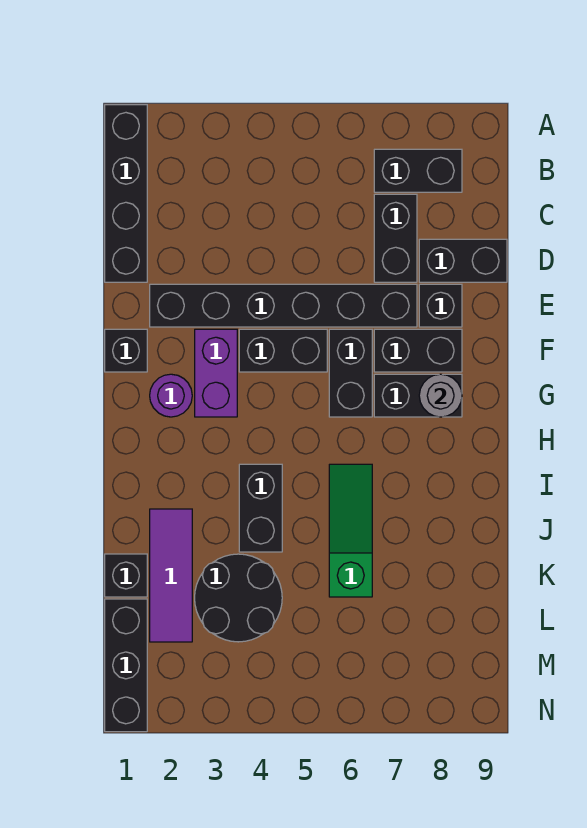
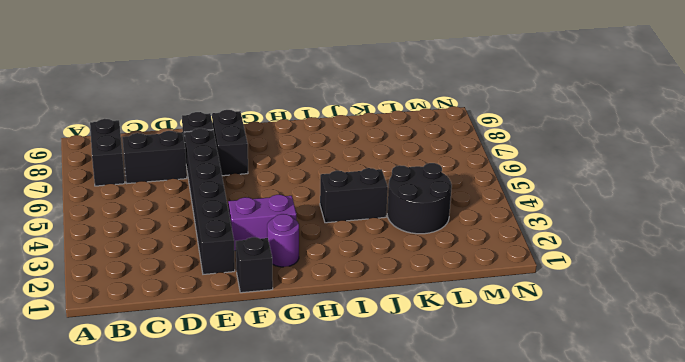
none -> black brick A1:D1 level 1
none -> black brick D8:D9 level 1
none -> black brick F4:F5 level 1

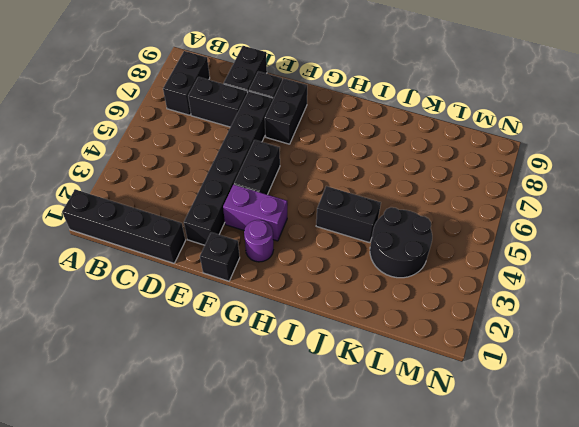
none -> black brick F6:G6 level 1
none -> black brick G7:G8 level 1
none -> green slope I6:K6 level 1 top K

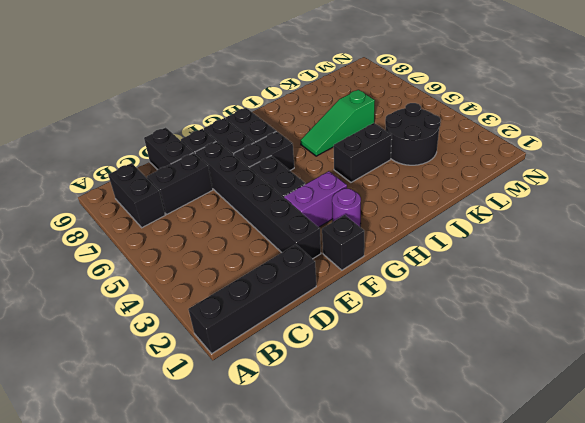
none -> purple tile J2:L2 level 1
none -> black brick K1 level 1
none -> black brick L1:N1 level 1

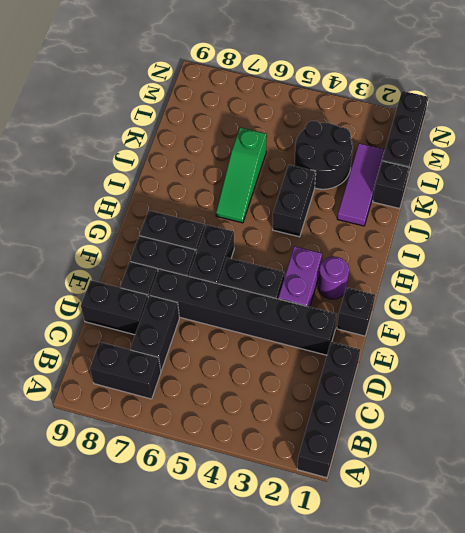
none -> grey round brick G8 level 2

